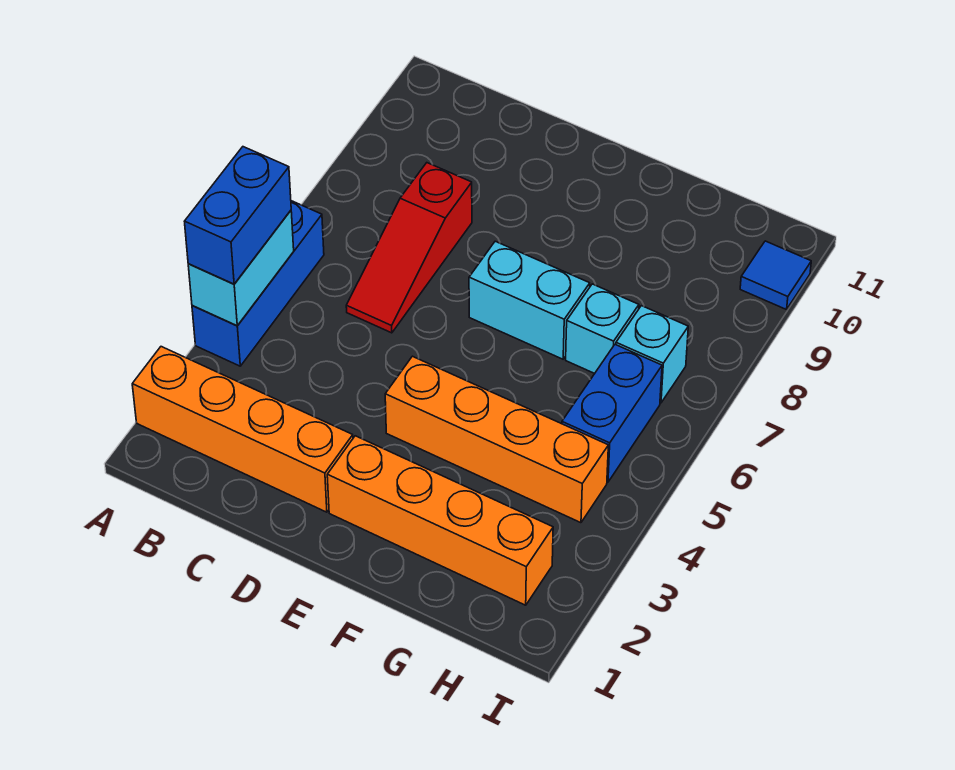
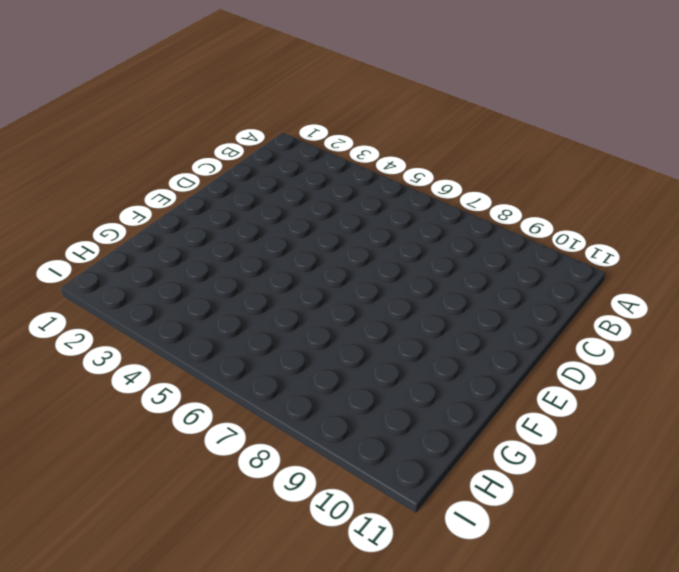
none -> orange brick A2:D2 level 1
none -> blue brick A4:A6 level 1
none -> red slope C6:C8 level 1 top 8

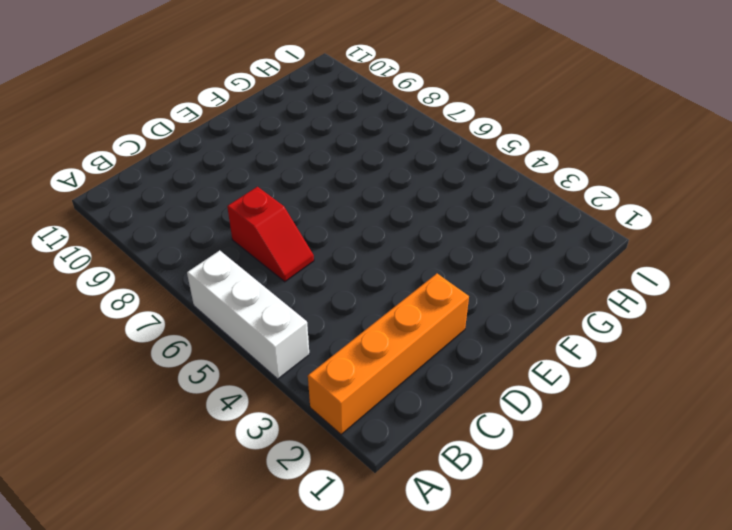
white brick A4:A6 level 1 -> blue brick A4:A6 level 1
red slope C6:C7 level 1 top 7 -> red slope C6:C8 level 1 top 8
none -> orange brick E2:H2 level 1
none -> orange brick E4:H4 level 1
none -> cyan brick E7:F7 level 1

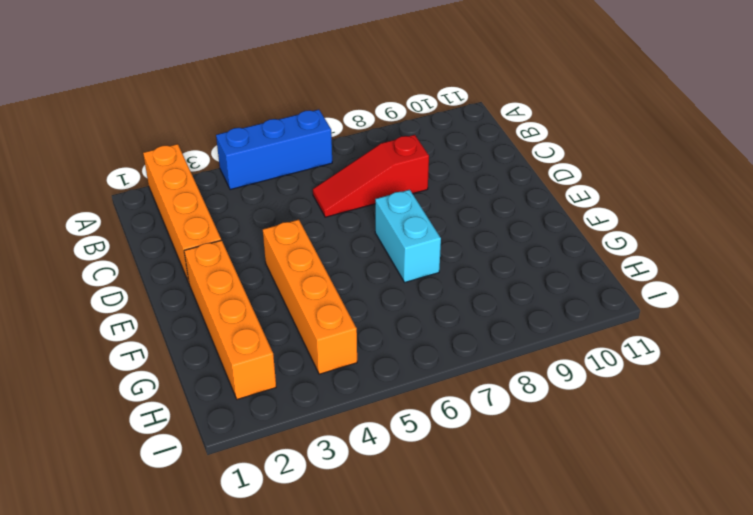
none -> cyan brick G7 level 1
none -> blue brick H5:H6 level 1
none -> cyan brick H7 level 1

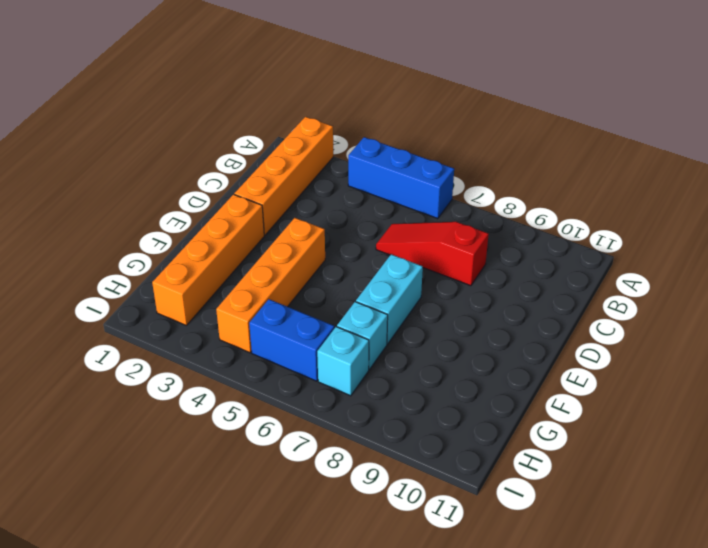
none -> blue tile I10 level 1
none -> cyan brick A4:A5 level 2
none -> blue brick A4:A5 level 3

